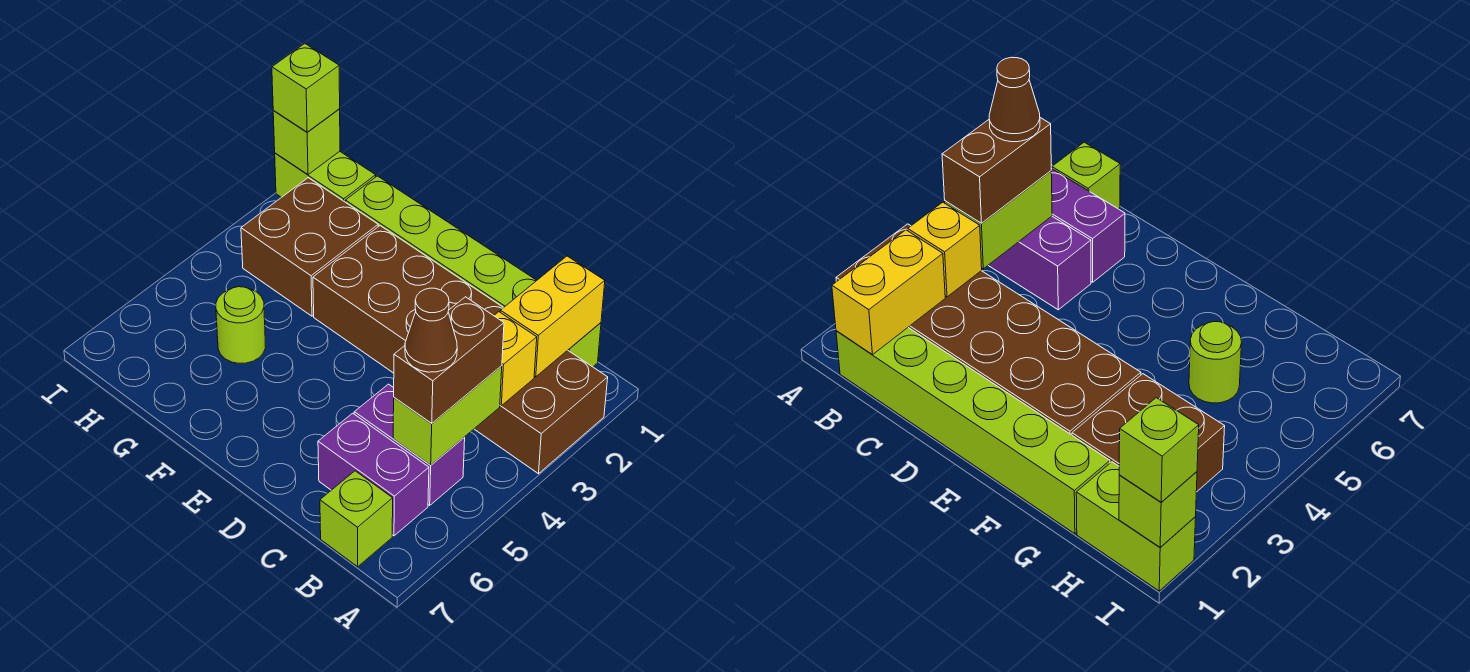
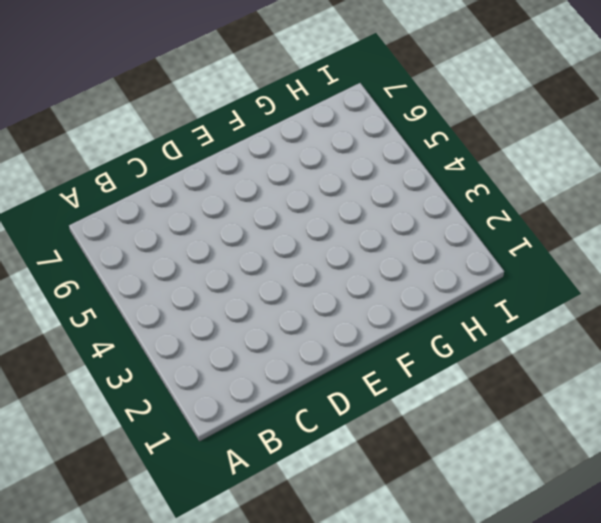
none -> brown brick A2:F3 level 1
none -> lime brick B1:G1 level 1
none -> purple brick B5:C5 level 1

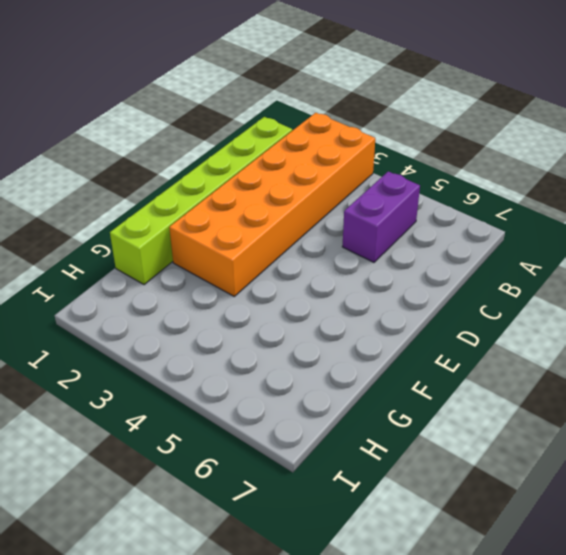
orange brick A2:F3 level 1 -> brown brick A2:F3 level 1
none -> purple brick B6:C6 level 1
none -> lime brick B7 level 1
none -> brown brick G2:H3 level 1

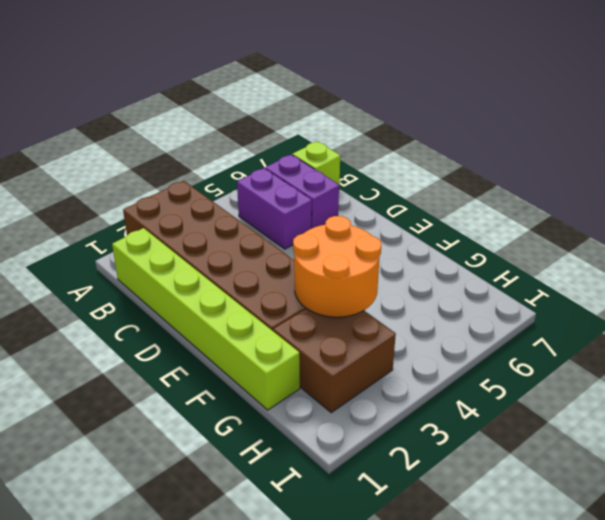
orange round brick F3:G4 level 2 -> none
none -> lime round brick G5 level 1
none -> lime brick H1:I1 level 1
none -> yellow brick B1:B2 level 2

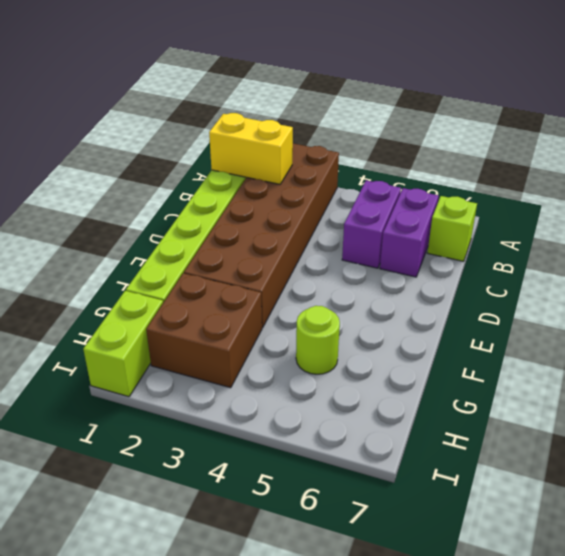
none -> yellow brick B3 level 2
none -> lime brick B4:B5 level 2
none -> lime brick I1 level 2

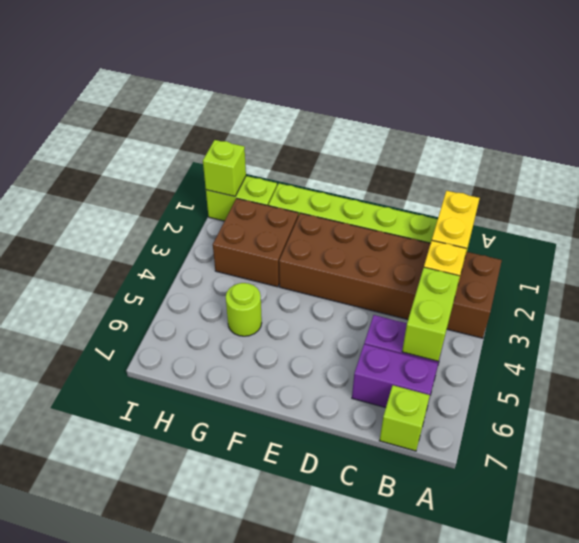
none -> brown brick B4:B5 level 3
none -> lime brick I1 level 3
none -> brown cone B5 level 4

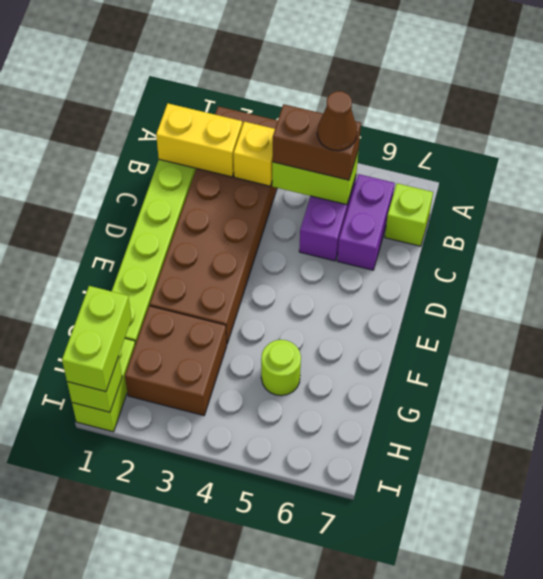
lime brick H1:I1 level 3 -> lime brick I1 level 3

